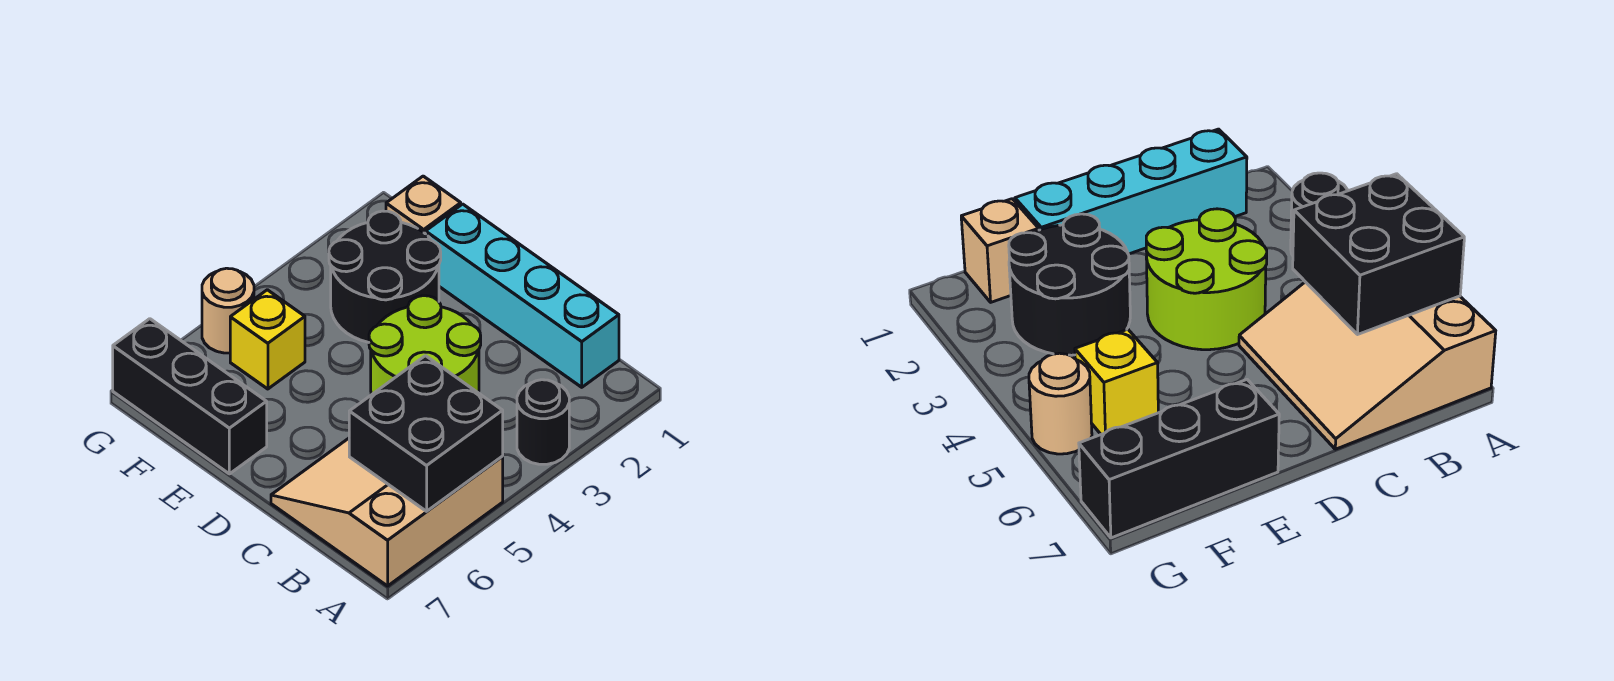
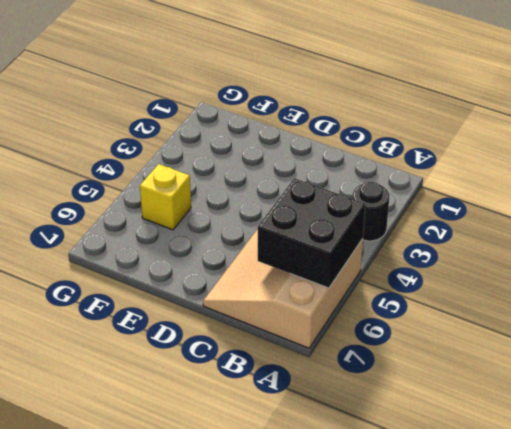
none -> cyan brick B1:E1 level 1
none -> lime round brick C3:D4 level 1

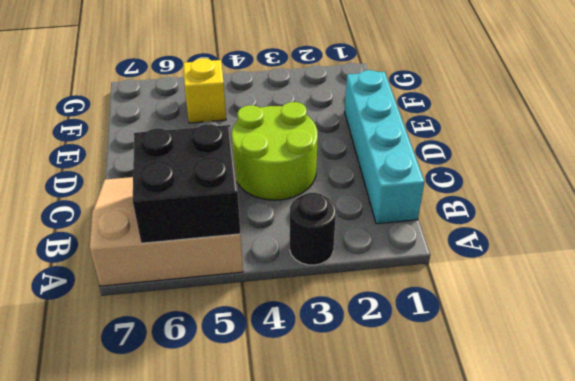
none -> black round brick E2:F3 level 1
none -> black brick E7:G7 level 1

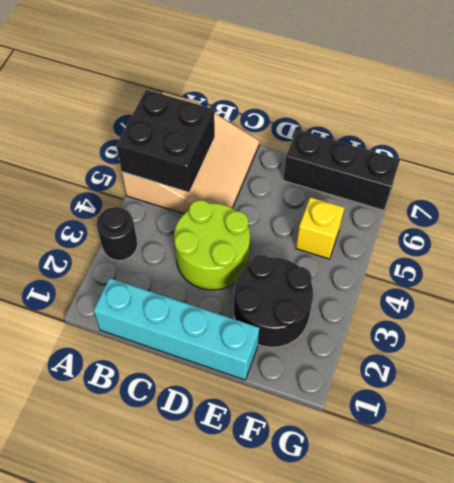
none -> tan brick F1 level 1
none -> tan round brick G5 level 1

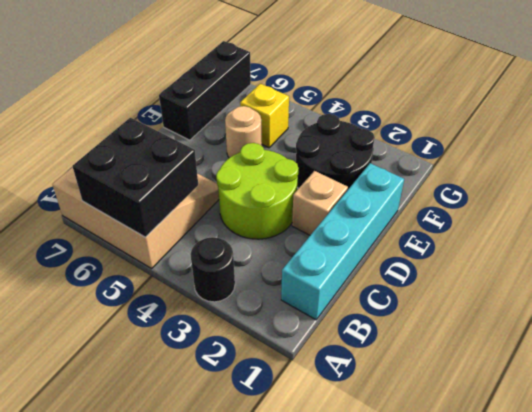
tan brick D2 level 1 -> tan brick F1 level 1
tan round brick E5 level 1 -> tan round brick G5 level 1

